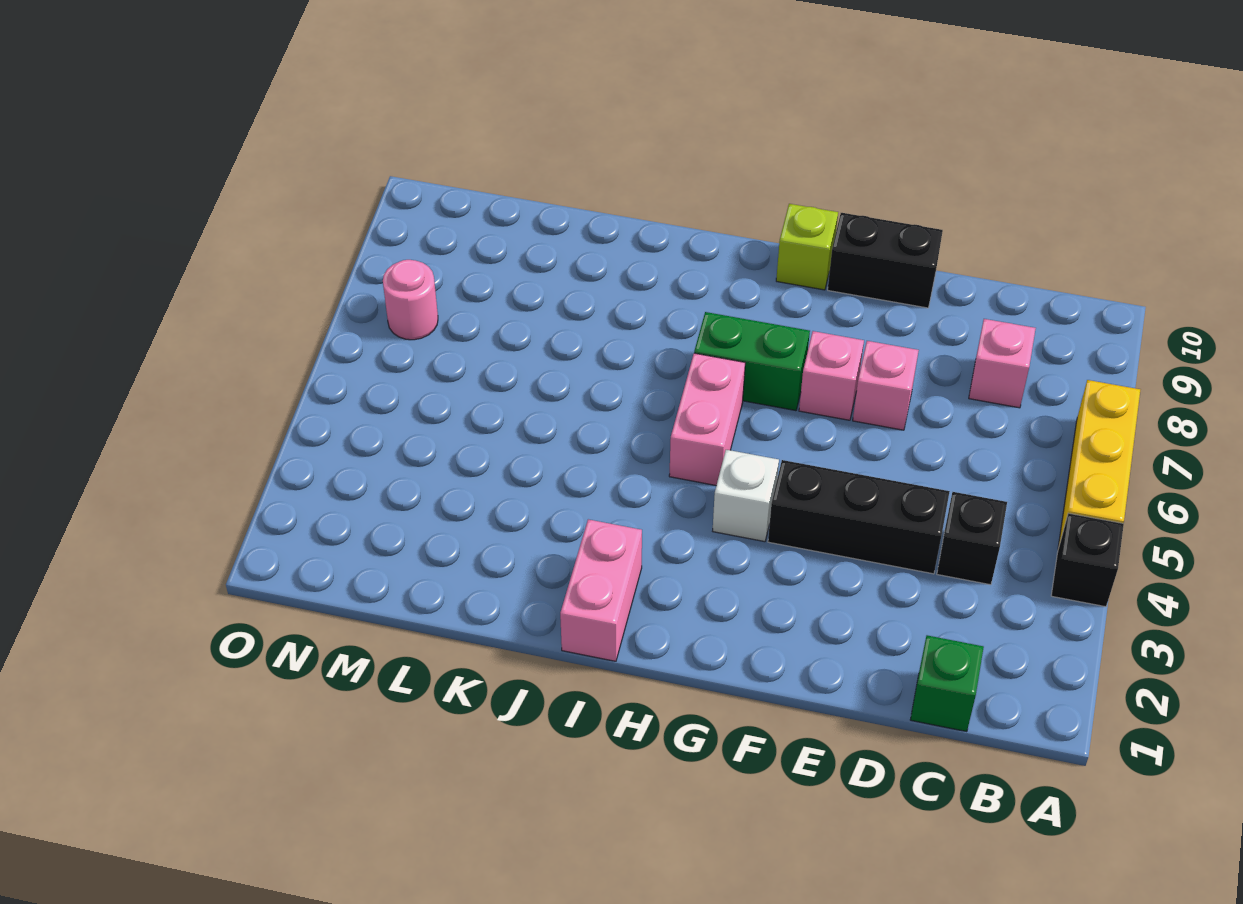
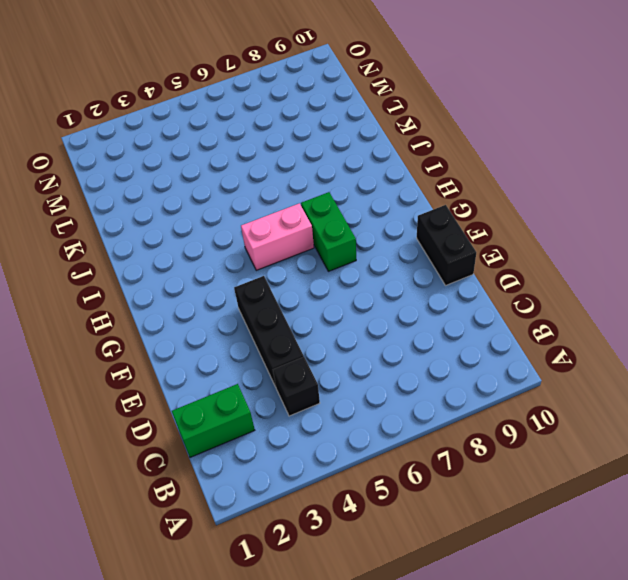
green brick C1:C2 level 1 -> green brick C1 level 1
none -> black brick A4 level 1
none -> yellow brick A5:A7 level 1
none -> pink brick C8 level 1

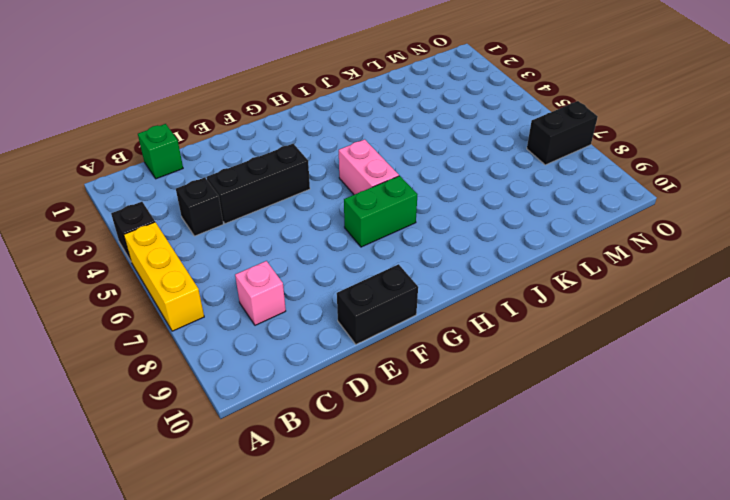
black brick N7:O7 level 1 -> pink round brick N7 level 1
none -> pink brick E7 level 1
none -> pink brick F7 level 1
none -> white brick G4 level 1

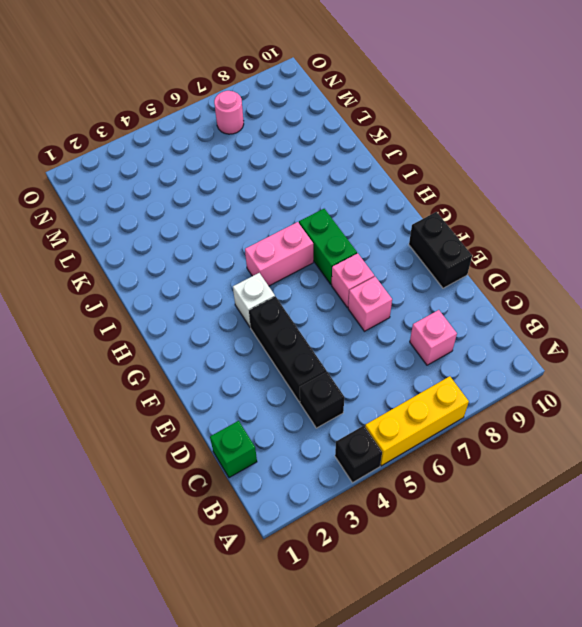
none -> lime brick G10 level 1
none -> pink brick I1:I2 level 1

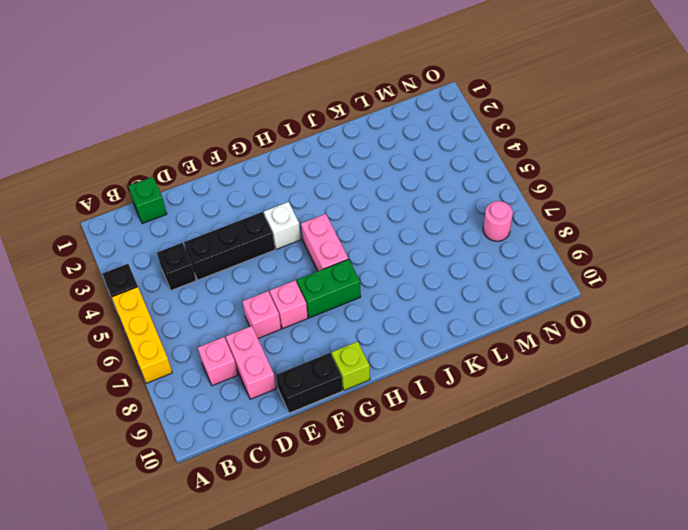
pink brick D8:D9 level 1 -> pink brick I1:I2 level 1

